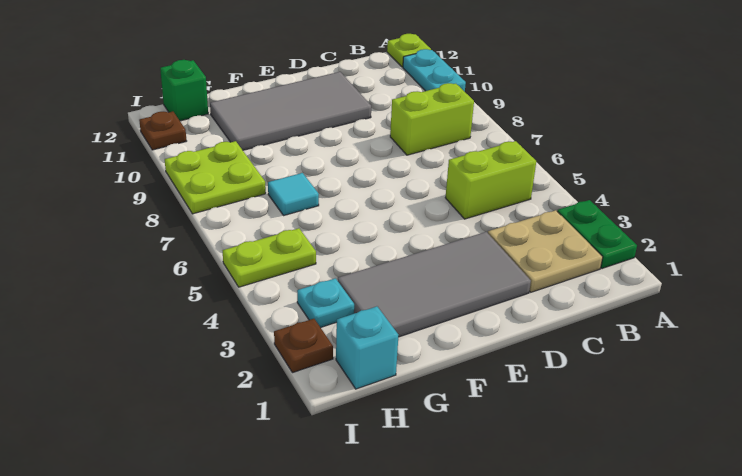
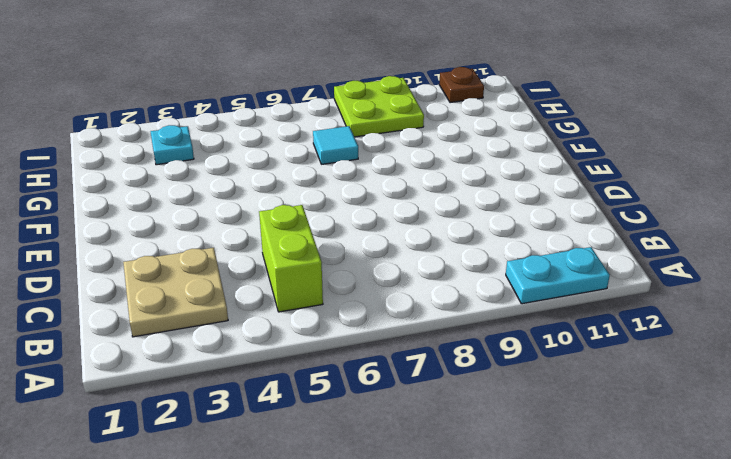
none -> green plate A2:A3 level 1
none -> lime plate A12 level 1
none -> lime brick B8:C8 level 1

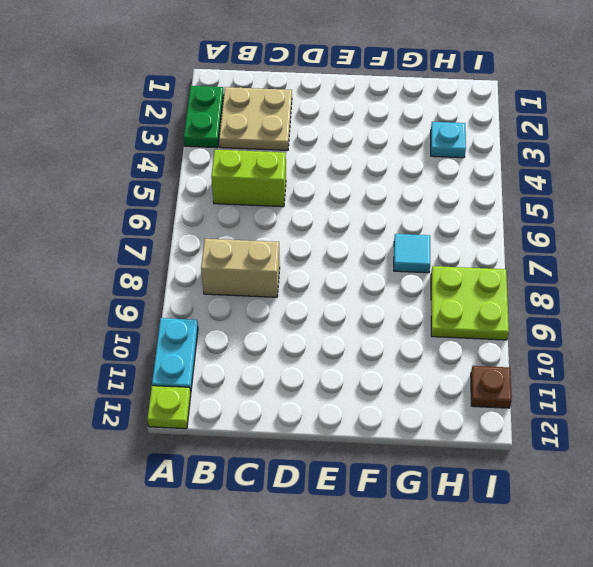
tan brick B8:C8 level 1 -> lime brick B8:C8 level 1
none -> grey tile D2:G3 level 1
none -> grey tile D10:G11 level 1
none -> cyan brick H1 level 1

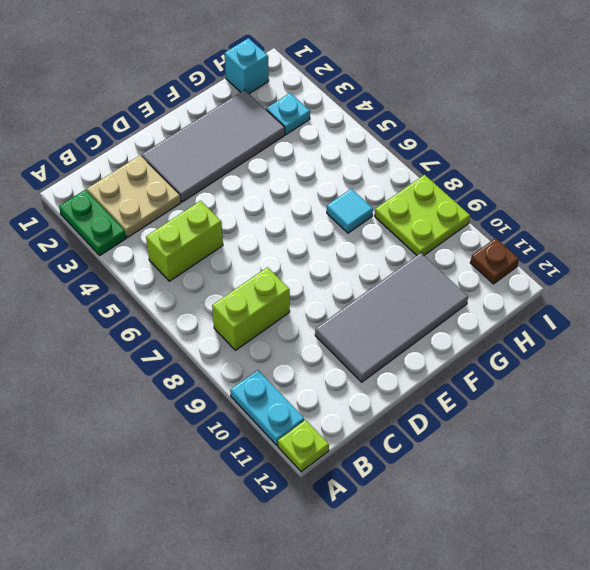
none -> lime plate H5:I5 level 1
none -> green brick H12 level 1
none -> brown plate I2 level 1

